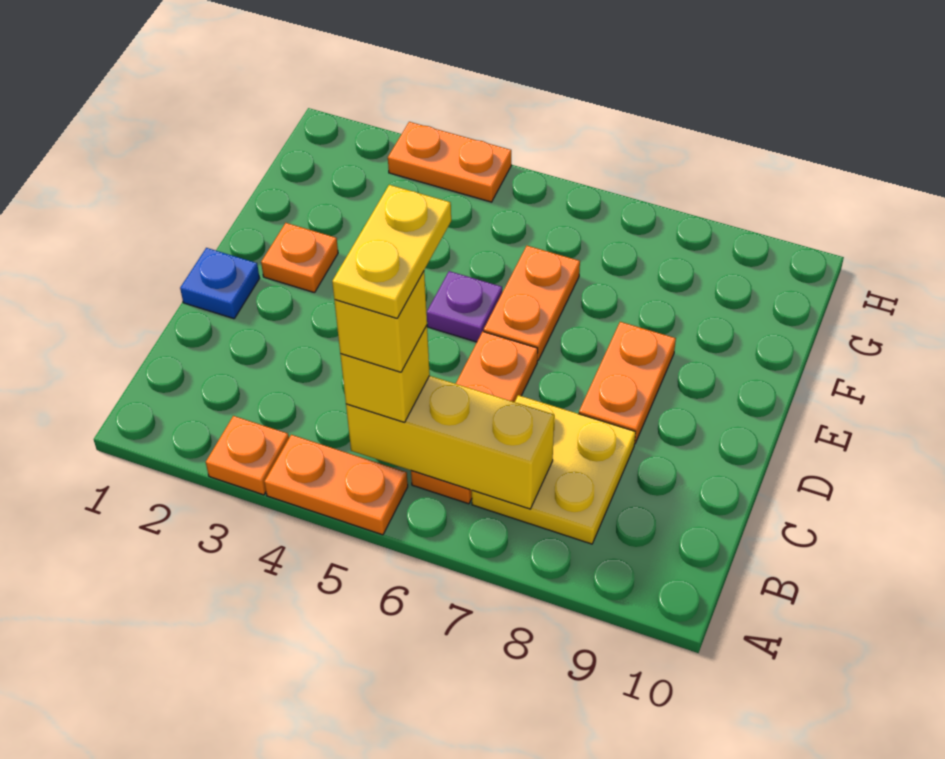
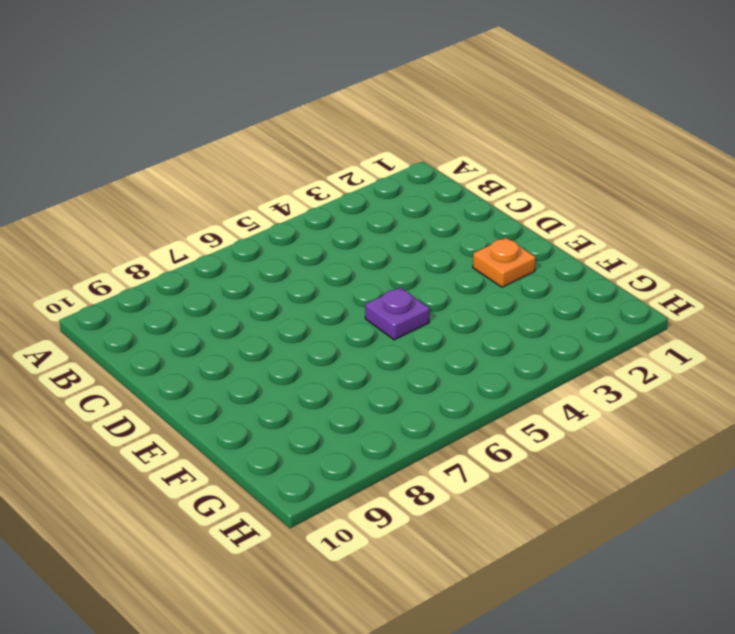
none -> orange plate A3 level 1
none -> orange plate A4:A5 level 1
none -> orange plate B6:D6 level 1

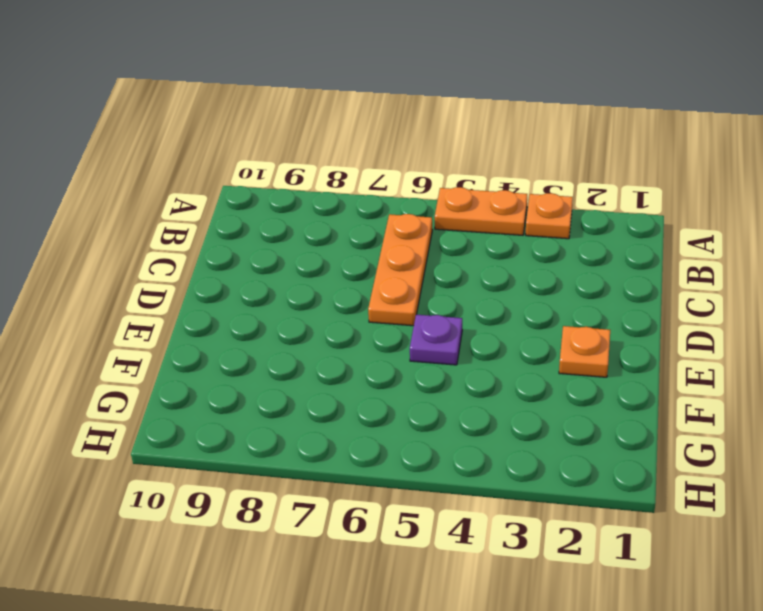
none -> yellow plate B7:C8 level 1
none -> blue plate D1 level 1
none -> orange plate D8:E8 level 1

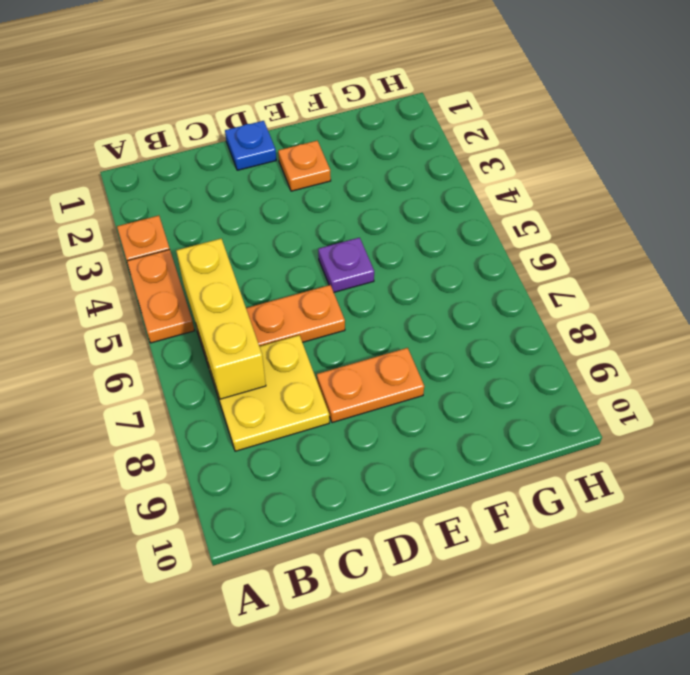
none -> orange plate E6:F6 level 1
none -> orange plate H3:H4 level 1
none -> yellow brick B5 level 3

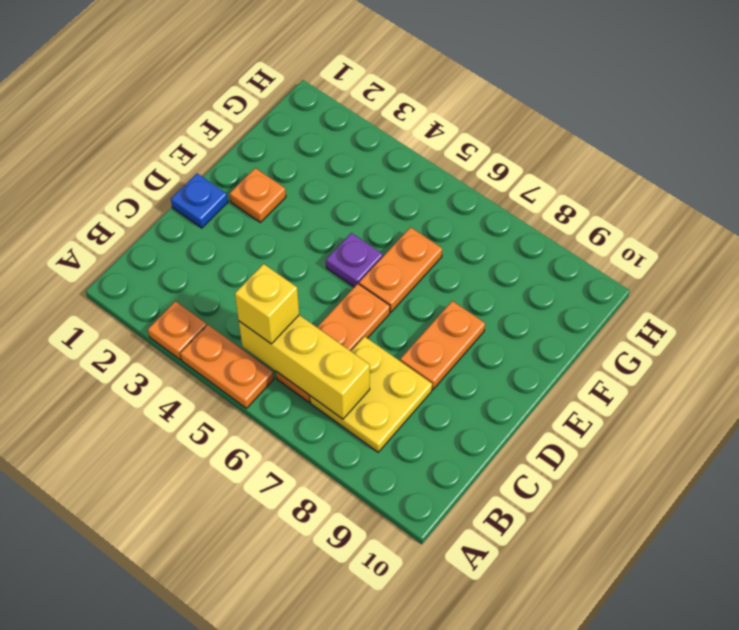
none -> orange plate H3:H4 level 1
none -> yellow brick B5 level 4
none -> yellow plate B5:C5 level 5

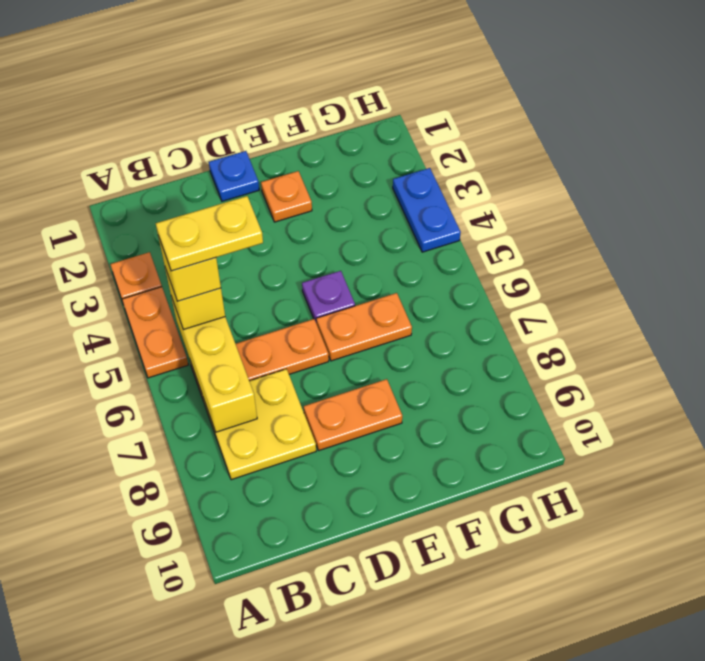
blue plate H3:H4 level 1 -> orange plate H3:H4 level 1

